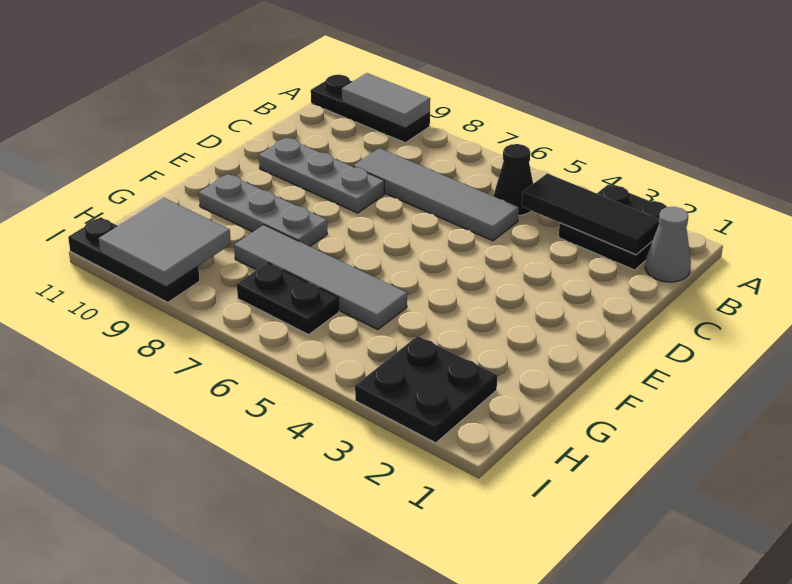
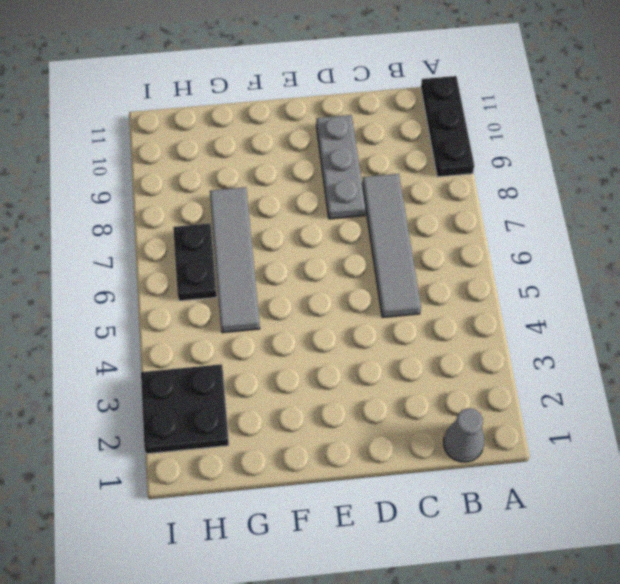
none -> black plate A2:B3 level 1
none -> black cone B5 level 1
none -> grey plate F8:F10 level 1

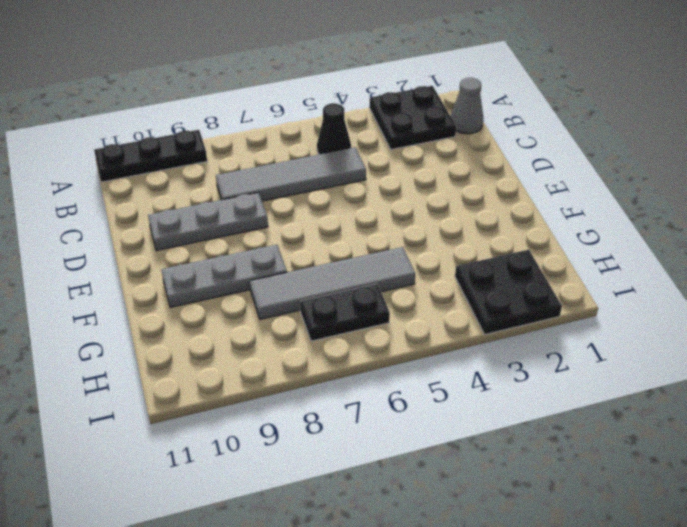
none -> black plate I9:I11 level 1
none -> grey tile A9:A10 level 2
none -> black tile B2:B4 level 2

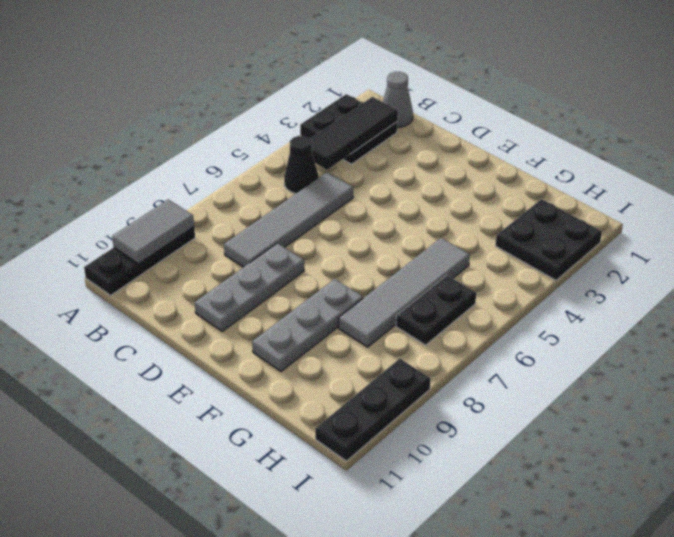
none -> grey tile H9:I10 level 2

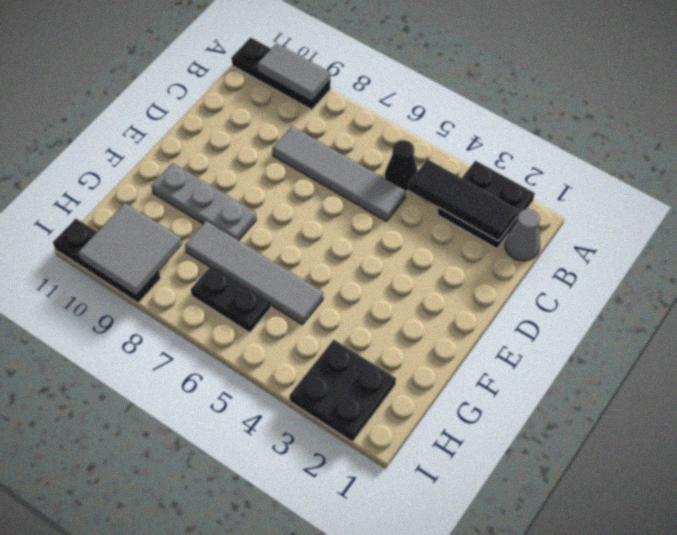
none -> grey plate D8:D10 level 1

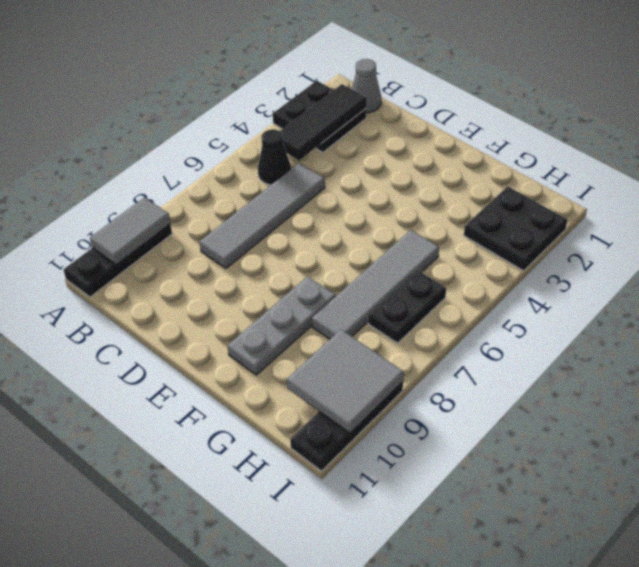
none -> grey plate D8:D10 level 1

